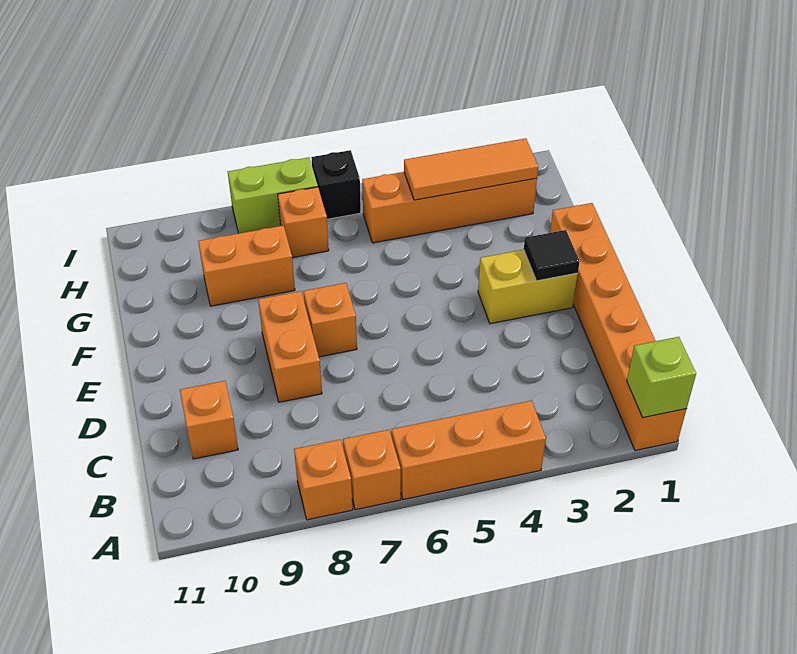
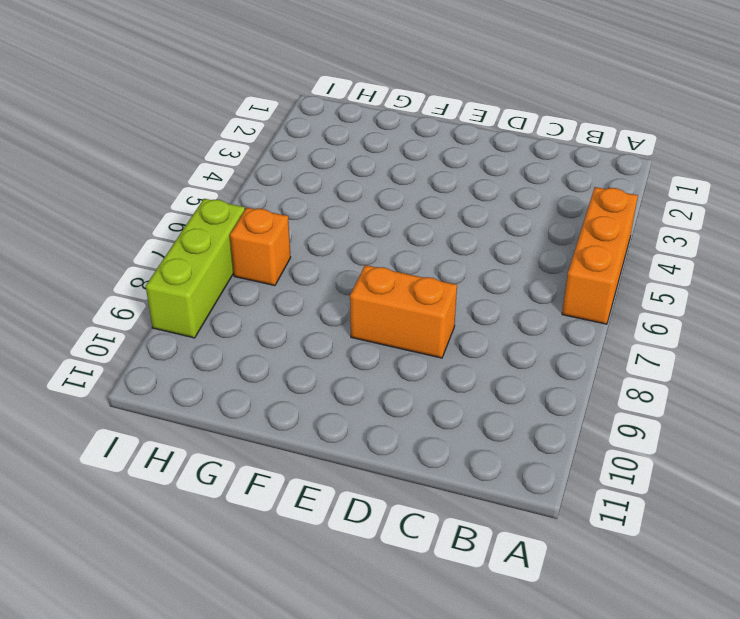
lime brick I7:I9 level 1 -> lime brick I7:I8 level 1
none -> orange brick A1:F1 level 1
none -> orange brick A7 level 1
none -> orange brick A8 level 1

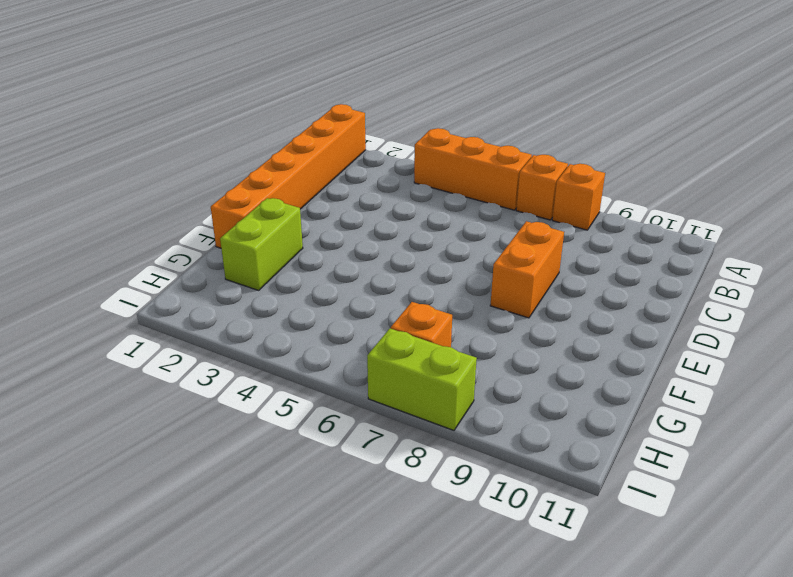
lime brick F2:G2 level 1 -> none
none -> orange brick C10 level 1
none -> yellow brick E2:E3 level 1
none -> orange brick E7 level 1

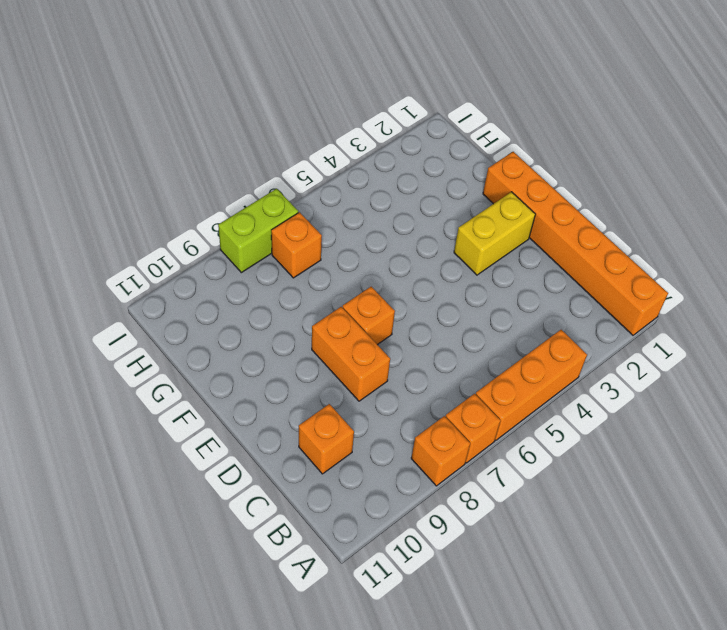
none -> orange brick G8:G9 level 1
none -> orange brick H2:H5 level 1
none -> black brick I6 level 1

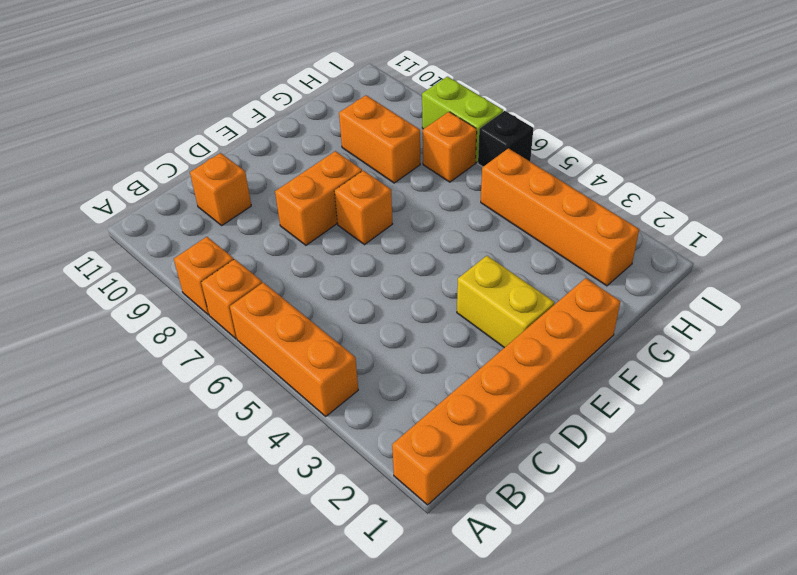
none -> lime brick A1 level 2
none -> black tile E2 level 2
none -> orange tile H2:H4 level 2

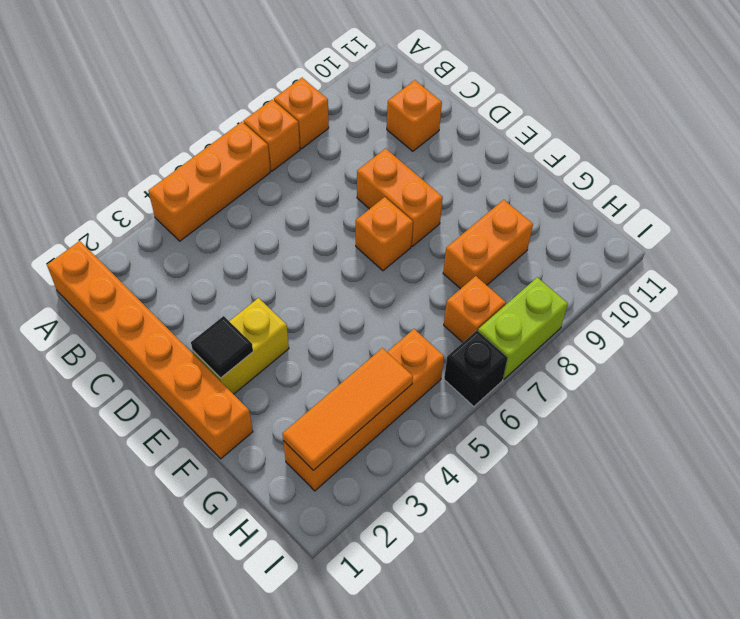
none -> lime brick A1 level 2

